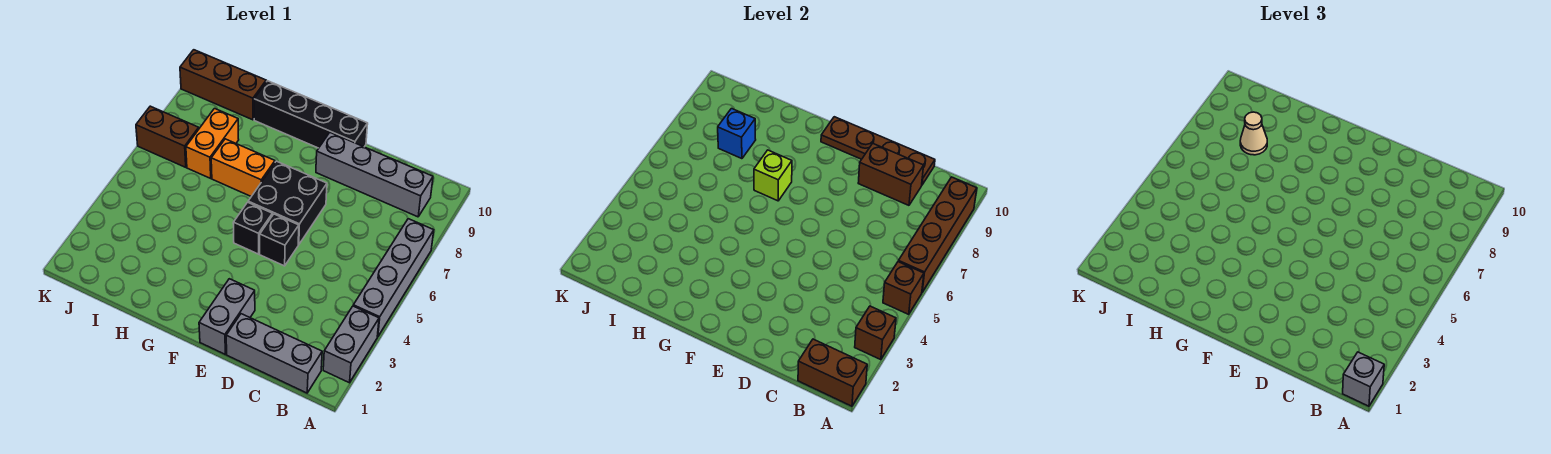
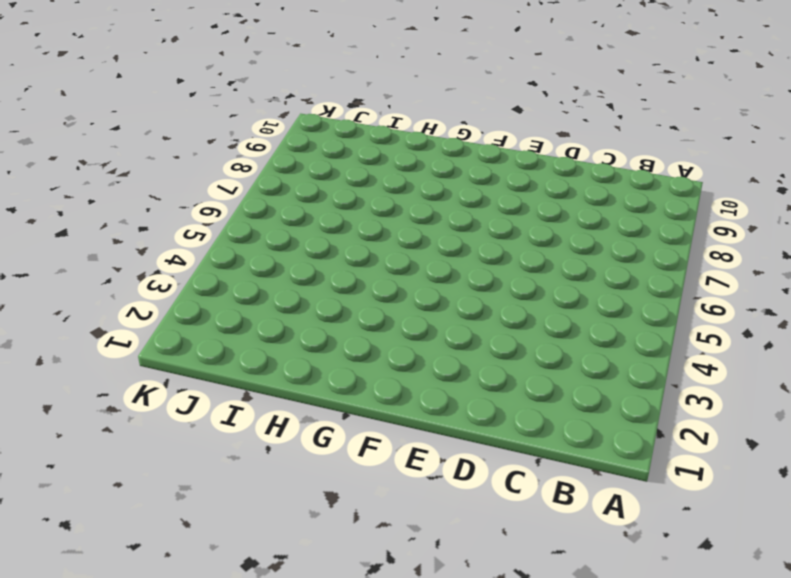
none -> grey brick A2:A3 level 1
none -> grey brick A4:A7 level 1
none -> grey brick B1:D1 level 1

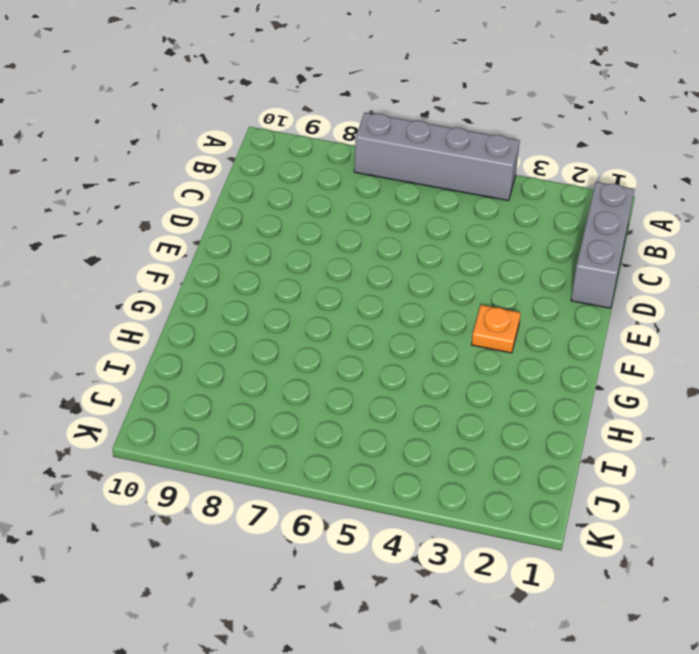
orange plate F3 level 1 -> none
none -> grey brick A2:A3 level 1
none -> grey brick B9:E9 level 1
none -> grey brick E1:E2 level 1

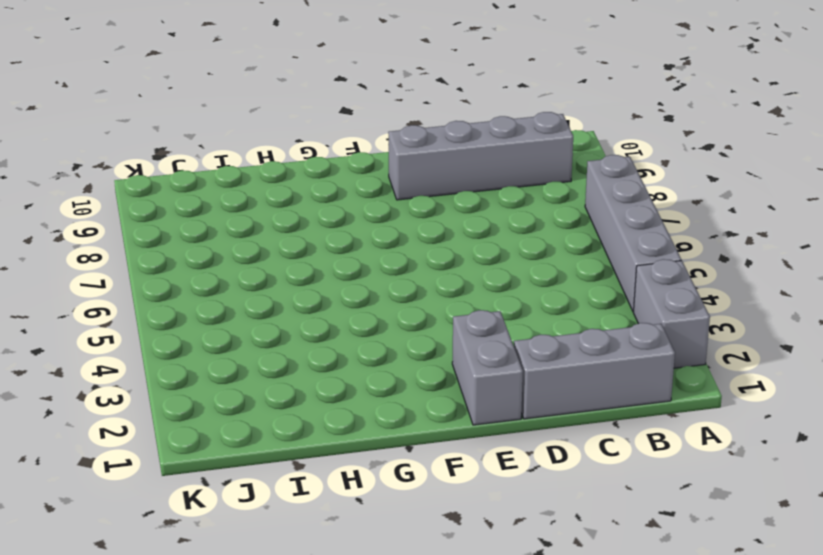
none -> black brick E5 level 1
none -> black brick E6:F7 level 1
none -> black brick E10:H10 level 1

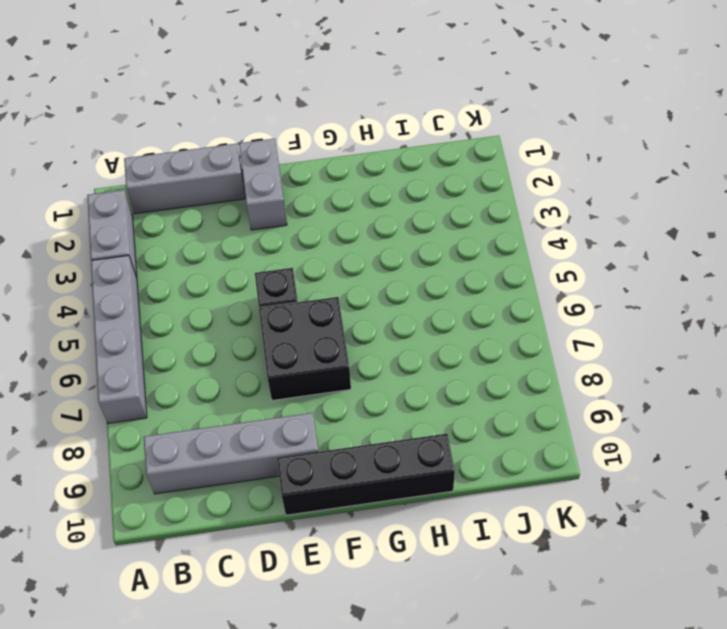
none -> black brick F5 level 1
none -> orange brick G7:H7 level 1
none -> orange brick I7:I8 level 1

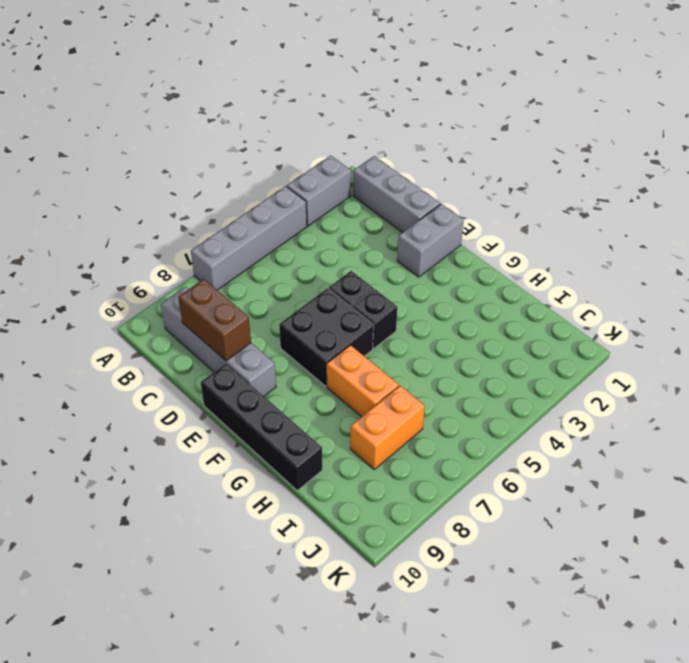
none -> brown brick I10:K10 level 1
none -> brown brick J7:K7 level 1
none -> brown brick A1:B1 level 2

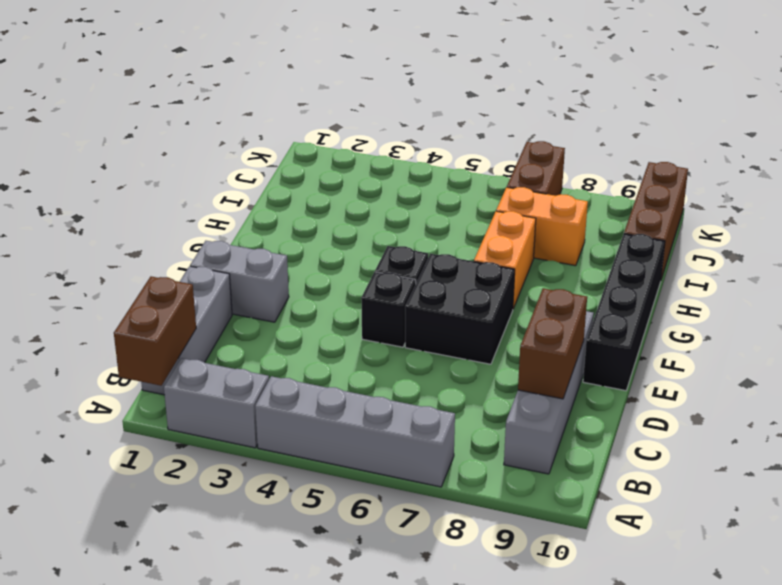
none -> brown brick A3 level 2
none -> brown brick A5 level 2
none -> brown brick A6:A9 level 2

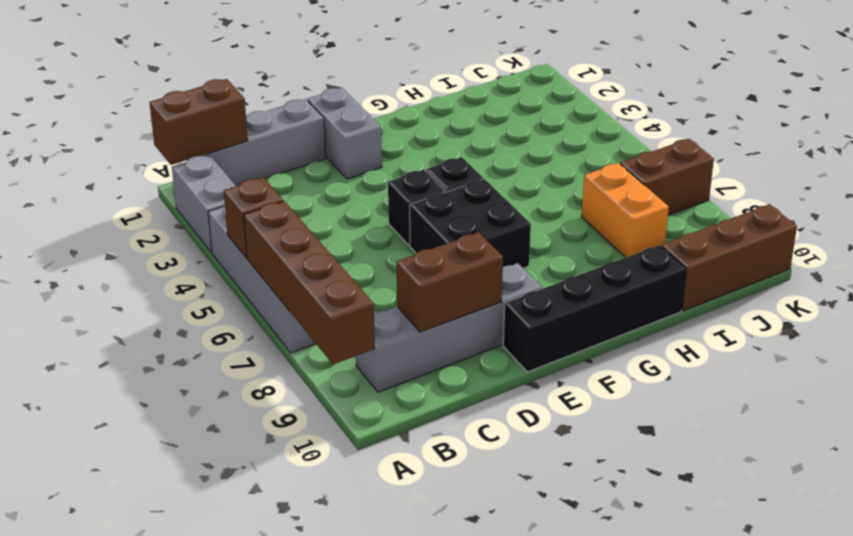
none -> orange brick G7:H7 level 1
none -> brown brick A3 level 2
none -> brown plate C10:F10 level 2

